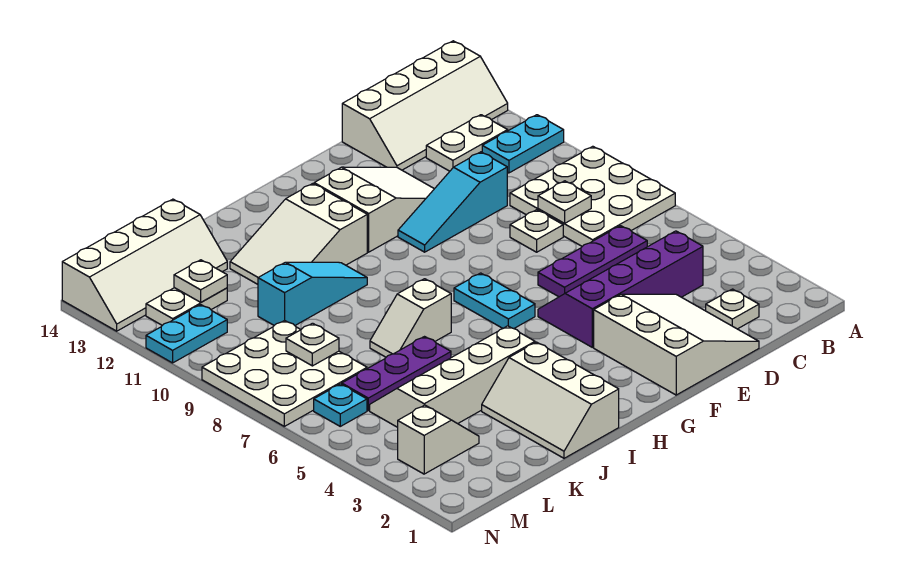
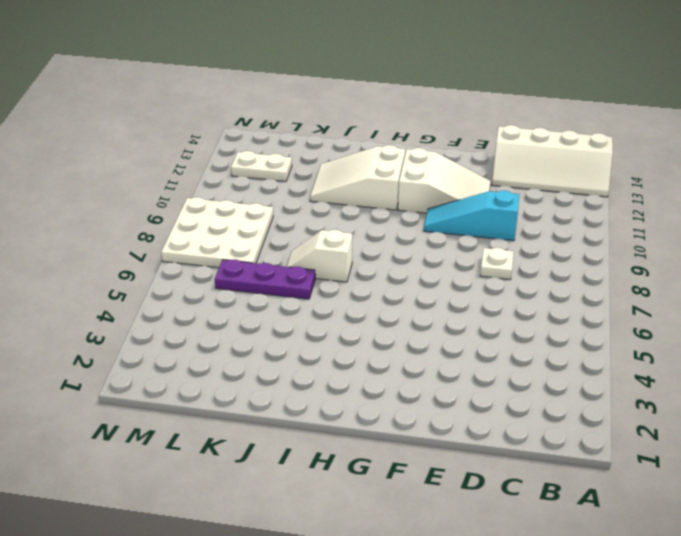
none -> white plate A7:C9 level 1
none -> cyan plate A11:B11 level 1
none -> white plate B12:C12 level 1

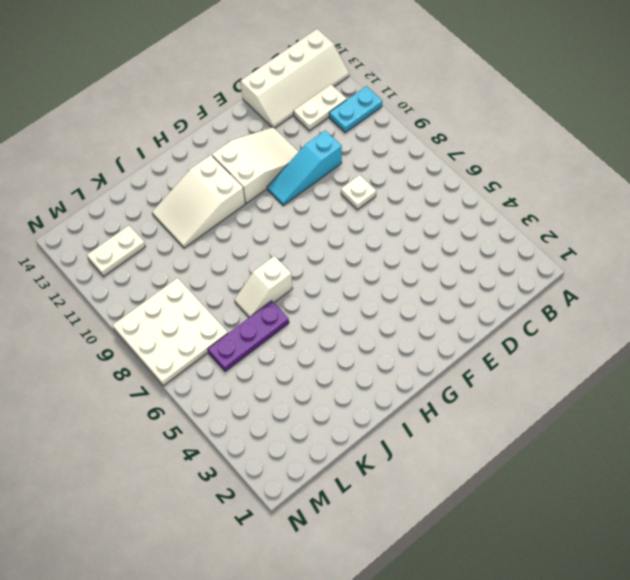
none -> white plate A7:C9 level 1
none -> white plate C2 level 1
none -> purple slope C4:F5 level 1 top 4

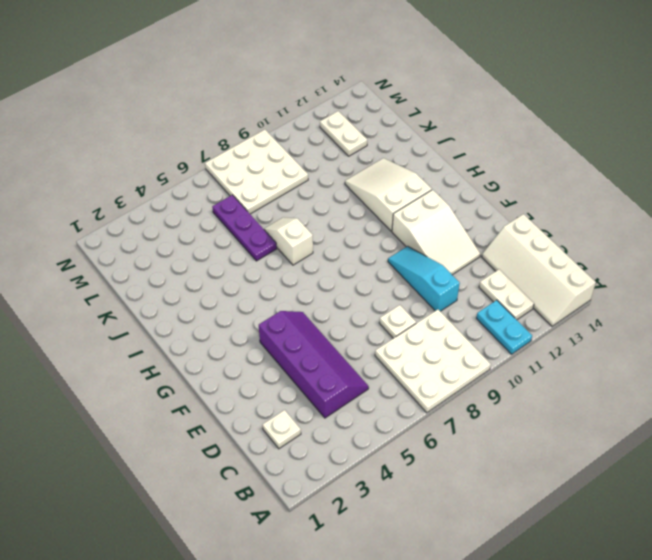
none -> purple plate C6:E6 level 1
none -> white slope D1:F3 level 1 top F
none -> cyan plate G6:G7 level 1

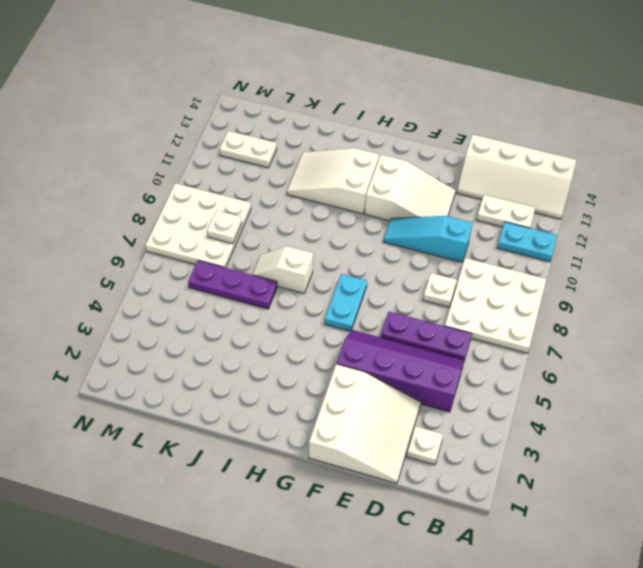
none -> white slope I1:J3 level 1 top I
none -> white slope I4:L5 level 1 top 4
none -> cyan slope I10:K10 level 1 top K

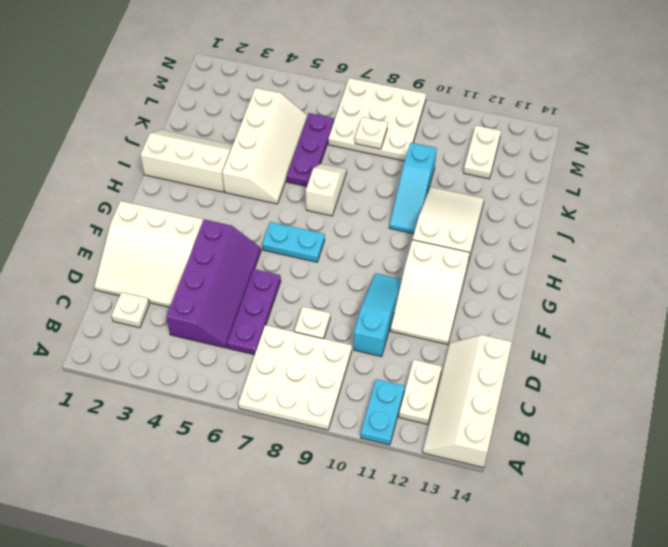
none -> white slope K13:N14 level 1 top 14
none -> white slope L3:M3 level 1 top M
none -> cyan plate M6 level 1

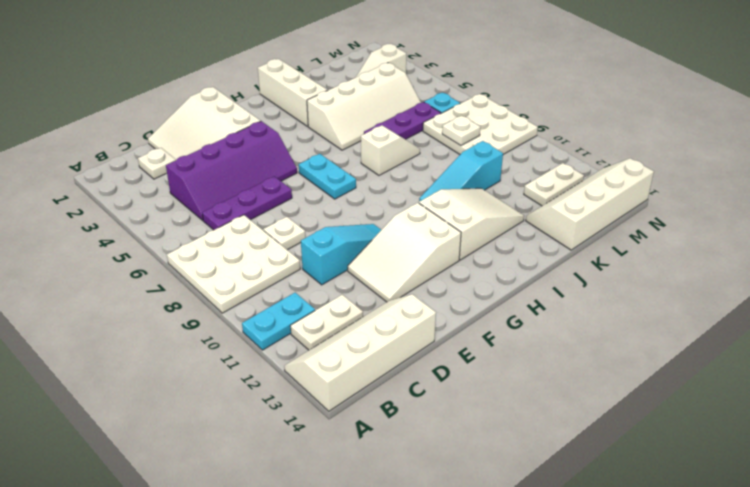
none -> cyan plate M11:N11 level 1
none -> white plate C8 level 2
none -> white plate L12 level 2

